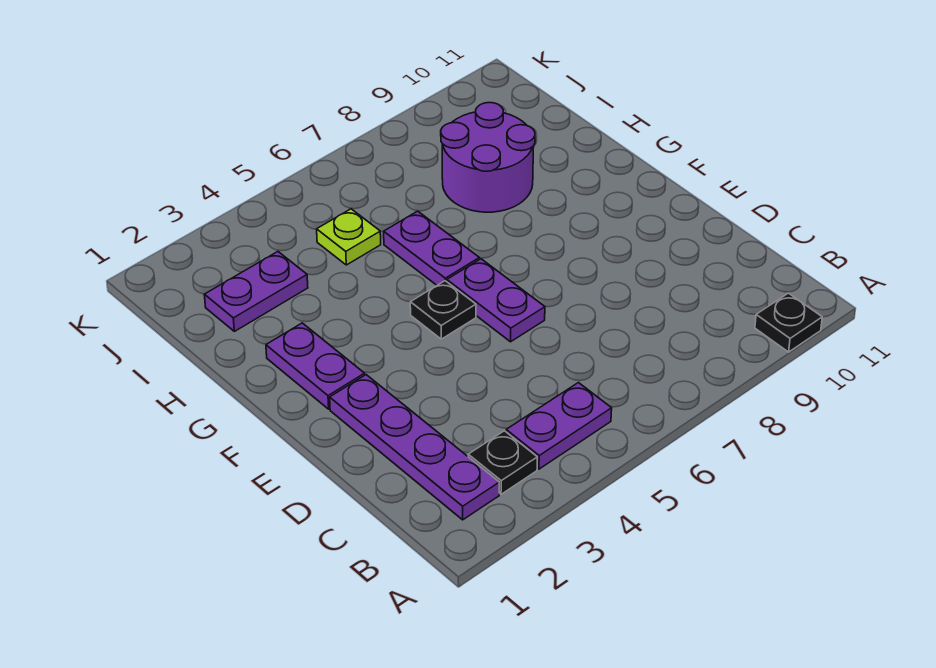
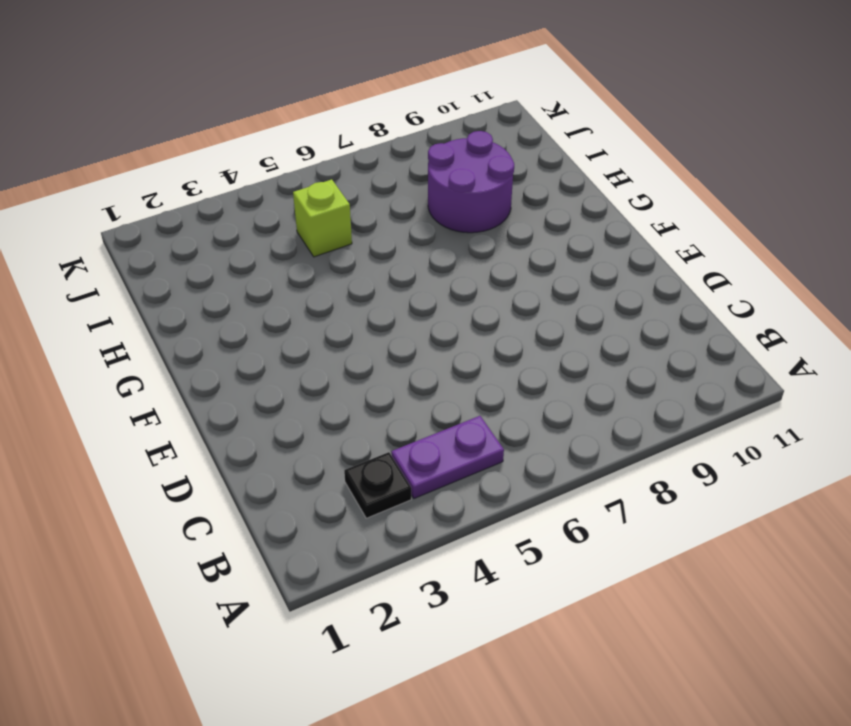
lime brick I5 level 1 -> lime plate I5 level 1
none -> black plate A10 level 1
none -> purple plate B2:E2 level 1

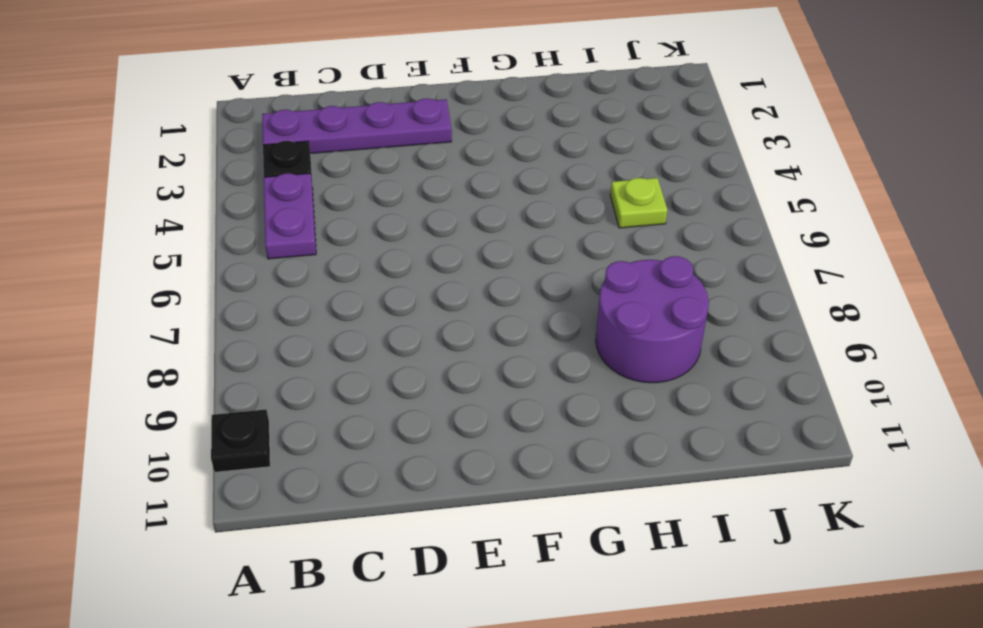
none -> purple plate E6:F6 level 1
none -> purple plate F2:G2 level 1

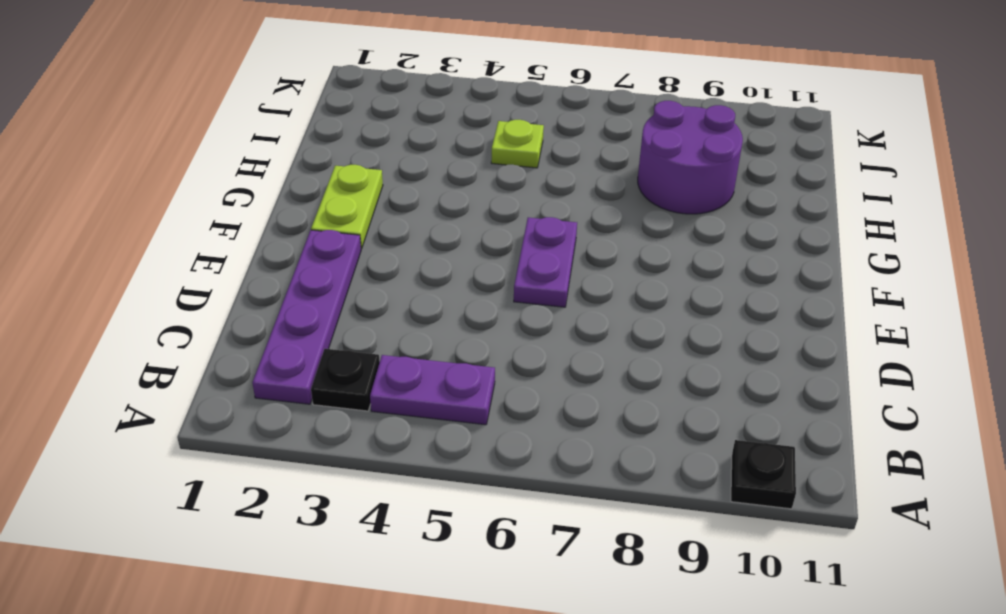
lime plate F2:G2 level 1 -> purple plate F2:G2 level 1
none -> black plate F5 level 1
none -> purple plate G6:H6 level 1

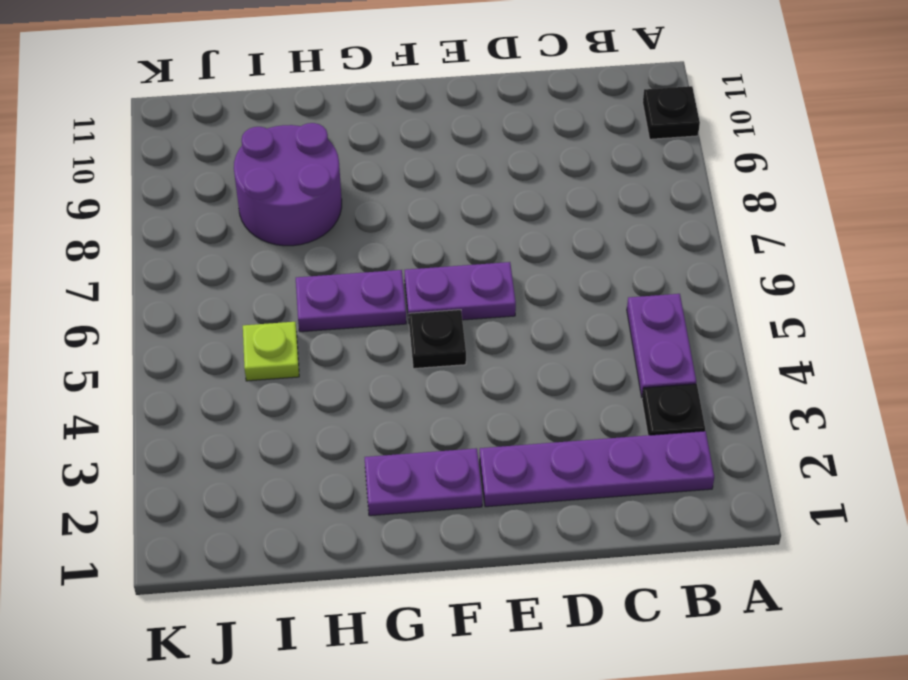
none -> purple plate I2:I3 level 1

